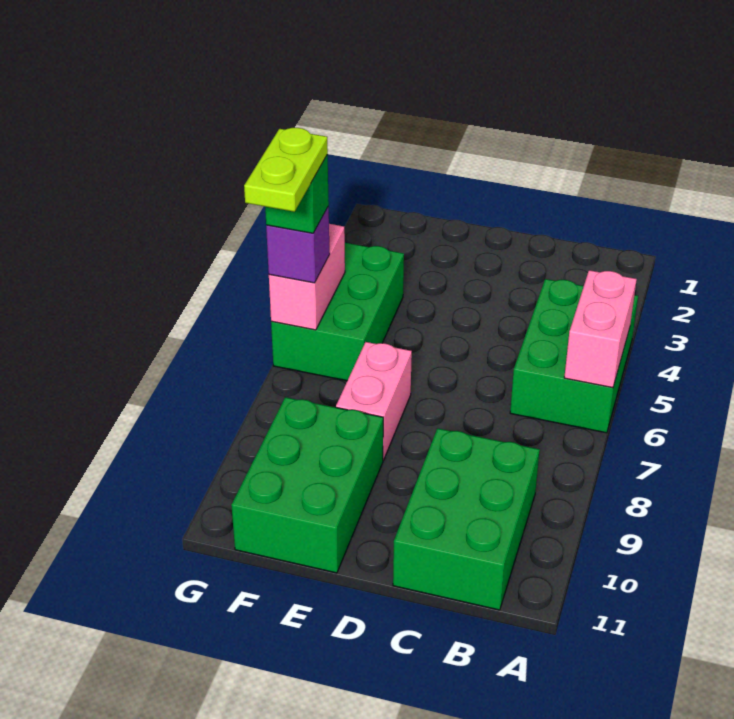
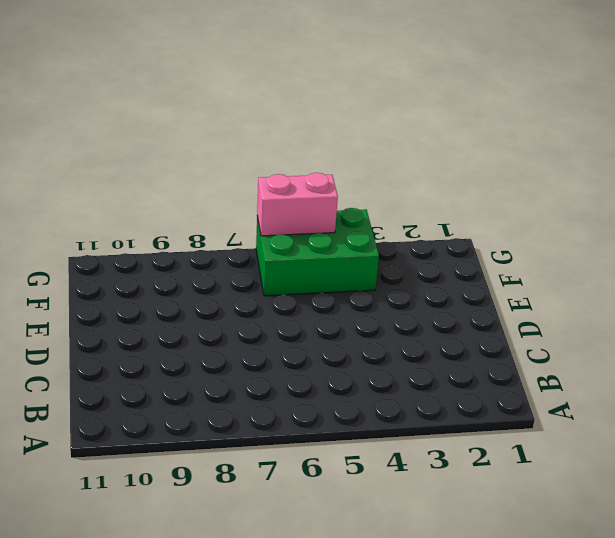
none -> green brick A4:B6 level 1
none -> green brick B9:C11 level 1

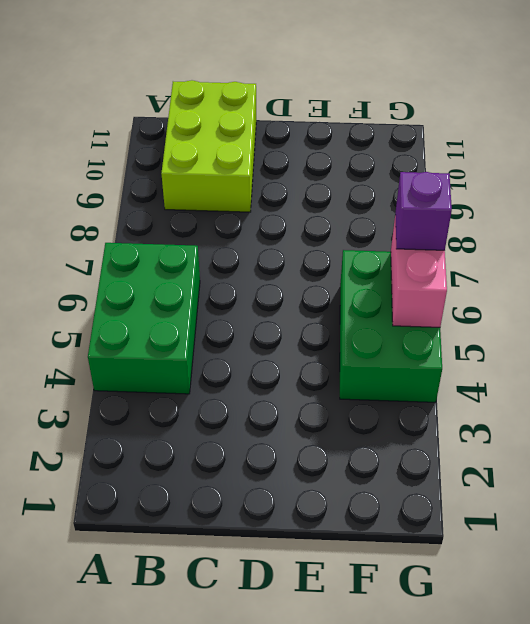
lime brick B9:C11 level 1 -> green brick B9:C11 level 1
none -> pink brick E7:E8 level 1
none -> green brick E9:F11 level 1

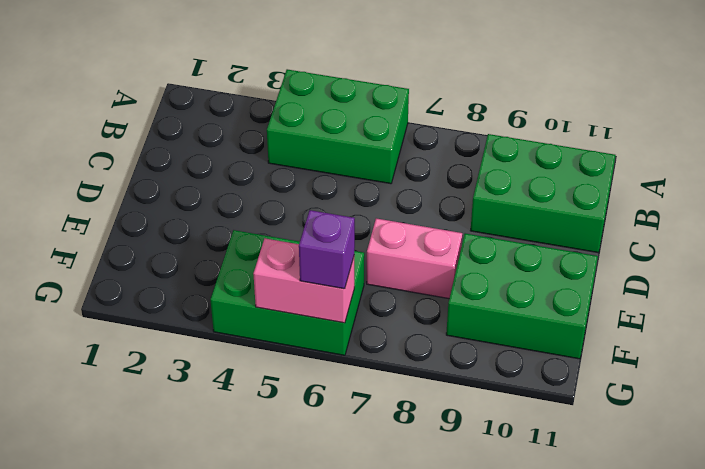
none -> pink brick A5:A6 level 2
none -> green brick G6 level 4

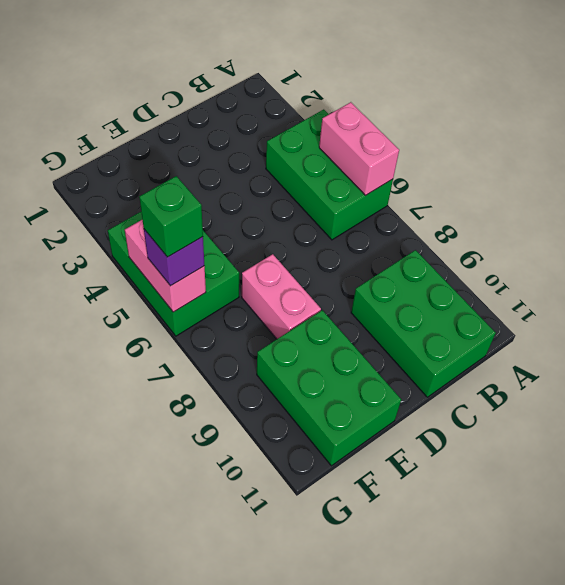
none -> lime plate G6:G7 level 5

